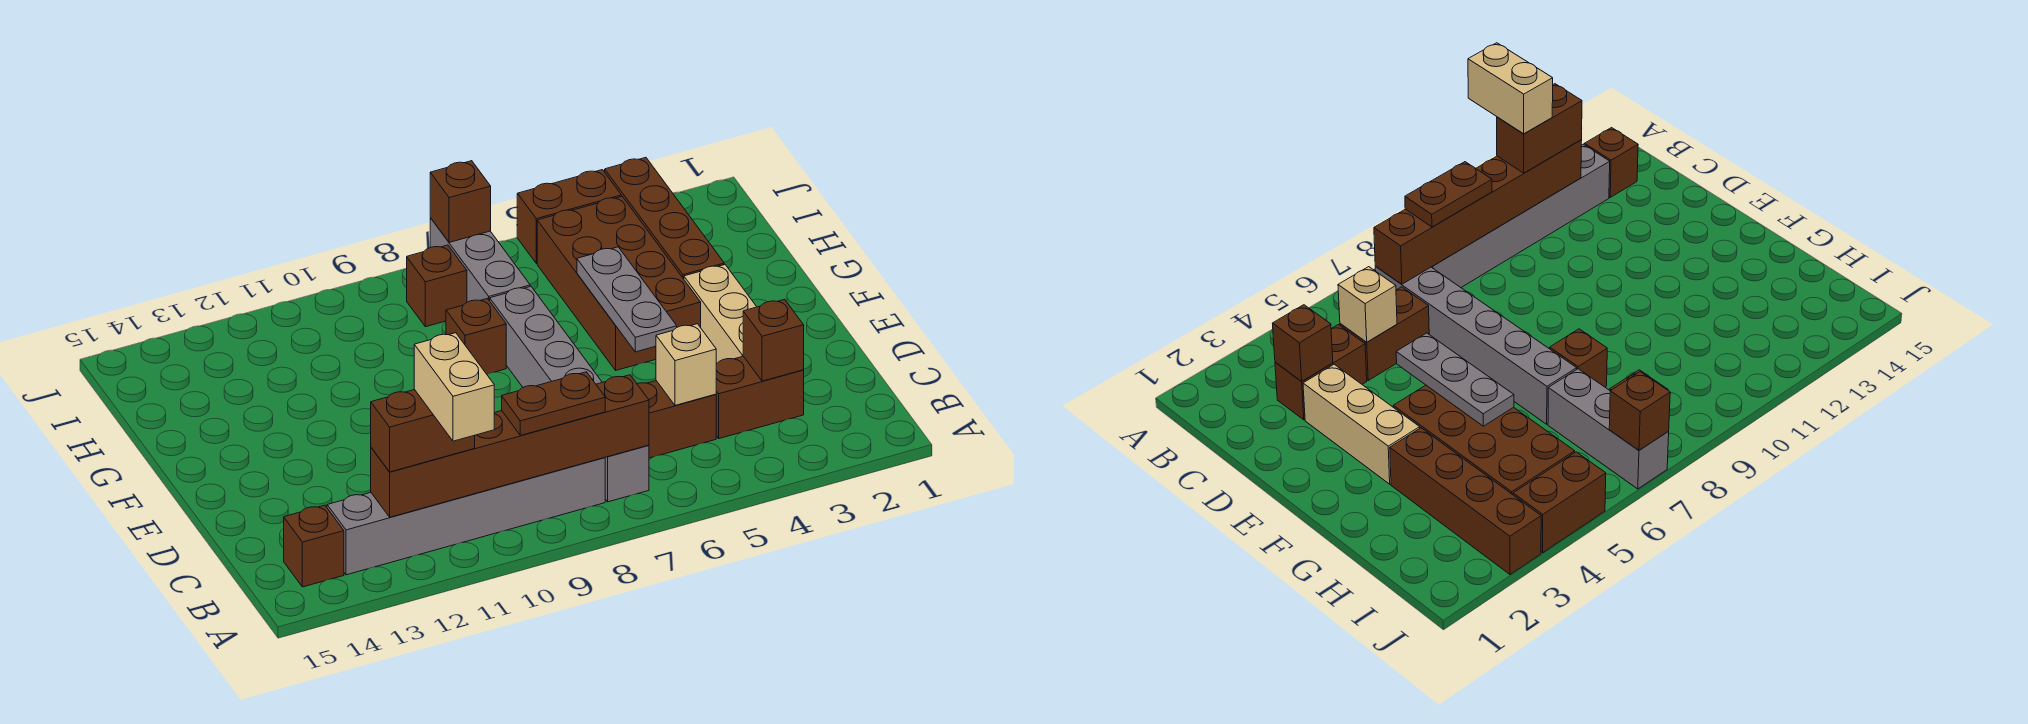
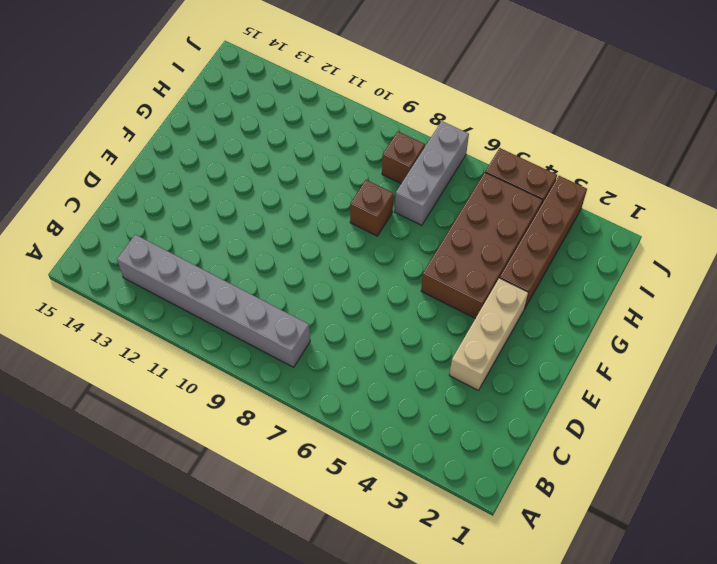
none -> grey brick B7:G7 level 1
none -> brown brick B14 level 1
none -> brown brick C3:C4 level 1

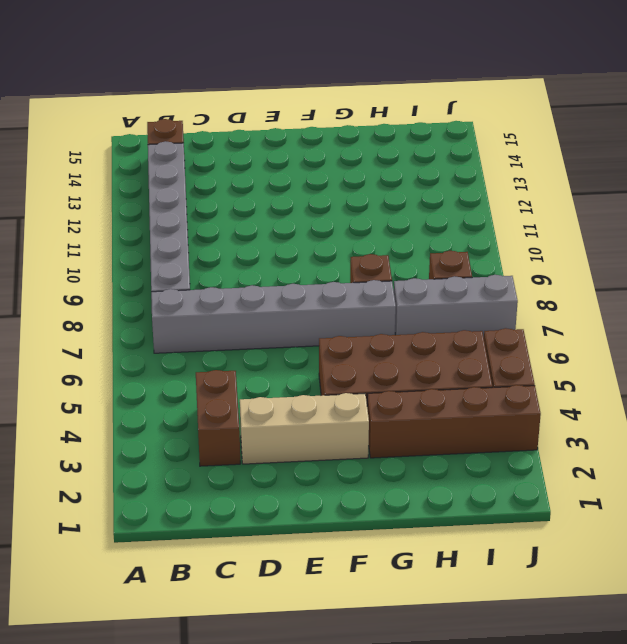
none -> brown brick C5:C6 level 1
none -> brown brick B7:B12 level 2
none -> brown brick C3 level 2

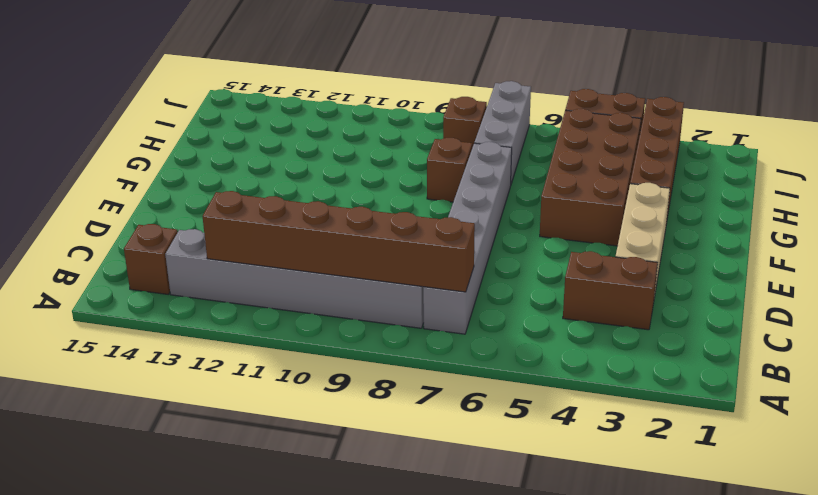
none -> brown brick C5:C6 level 1
none -> brown brick C3 level 2
none -> tan brick C5 level 2

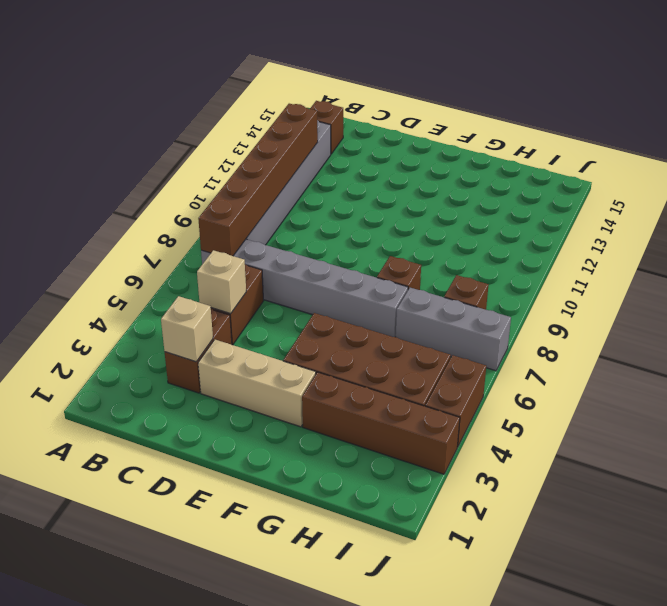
tan brick C3 level 2 -> brown brick C3 level 2
none -> grey plate E5:G5 level 2
none -> brown brick J7 level 2
none -> brown plate B8:B9 level 3

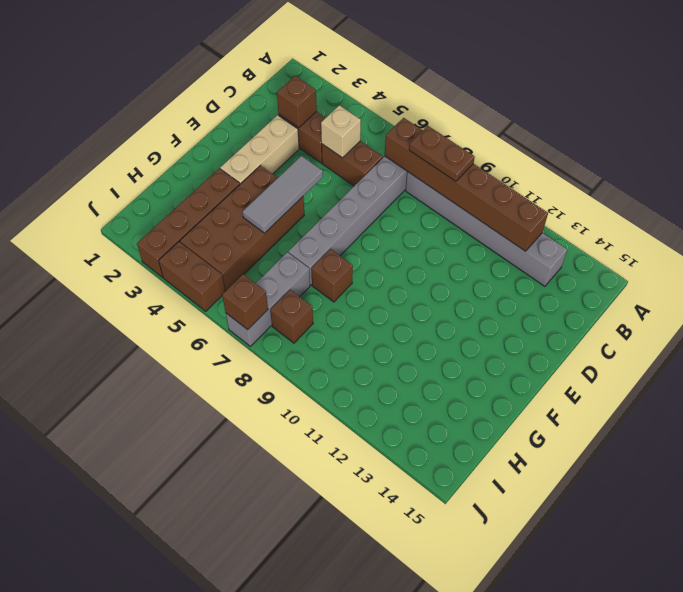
grey tile E5:G5 level 2 -> grey plate E5:G5 level 2
none -> brown brick B14 level 1
none -> brown brick B11:B12 level 3
none -> tan brick A11:B11 level 4

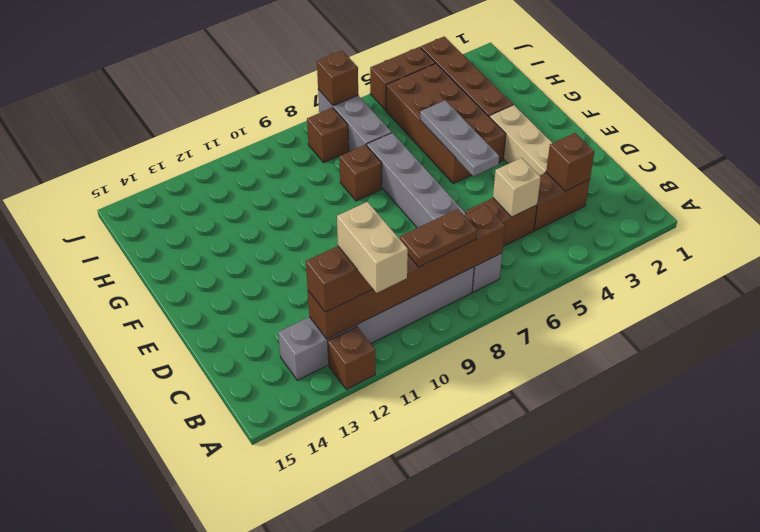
brown brick A12 level 1 -> brown brick B14 level 1

